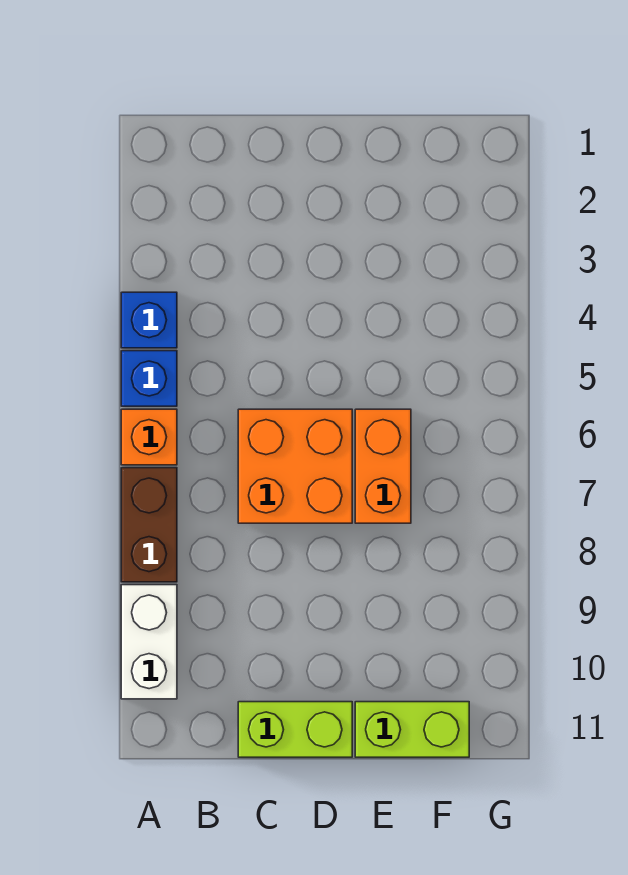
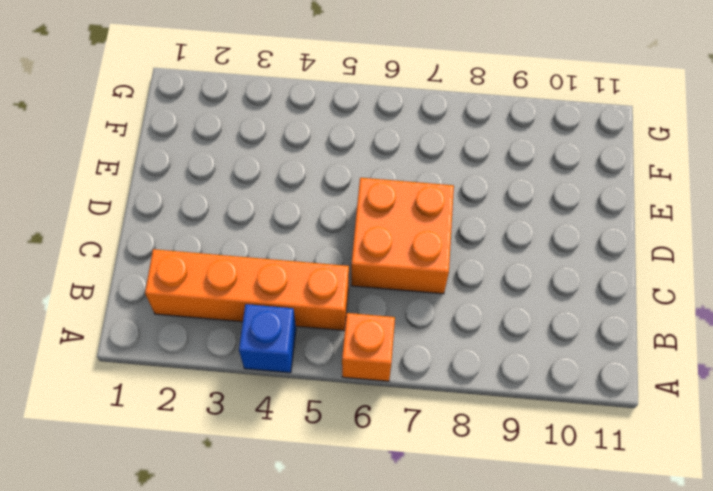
orange brick B2:B5 level 1 -> none
none -> blue brick A5 level 1
none -> brown brick A7:A8 level 1

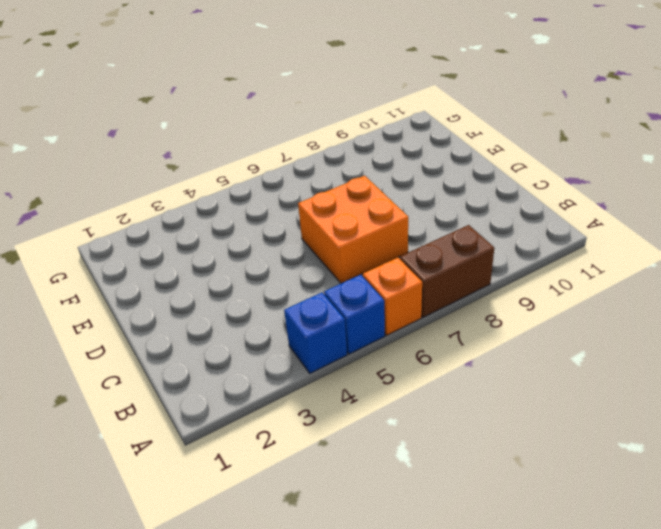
none -> white brick A9:A10 level 1
none -> lime brick C11:D11 level 1

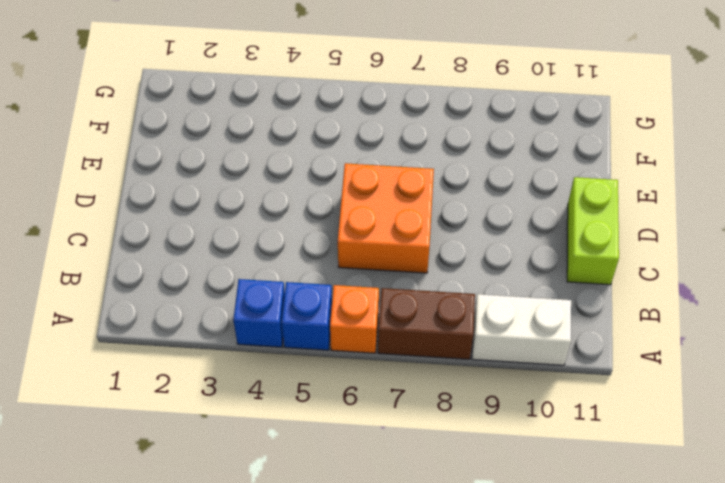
none -> orange brick E6:E7 level 1
none -> lime brick E11:F11 level 1

